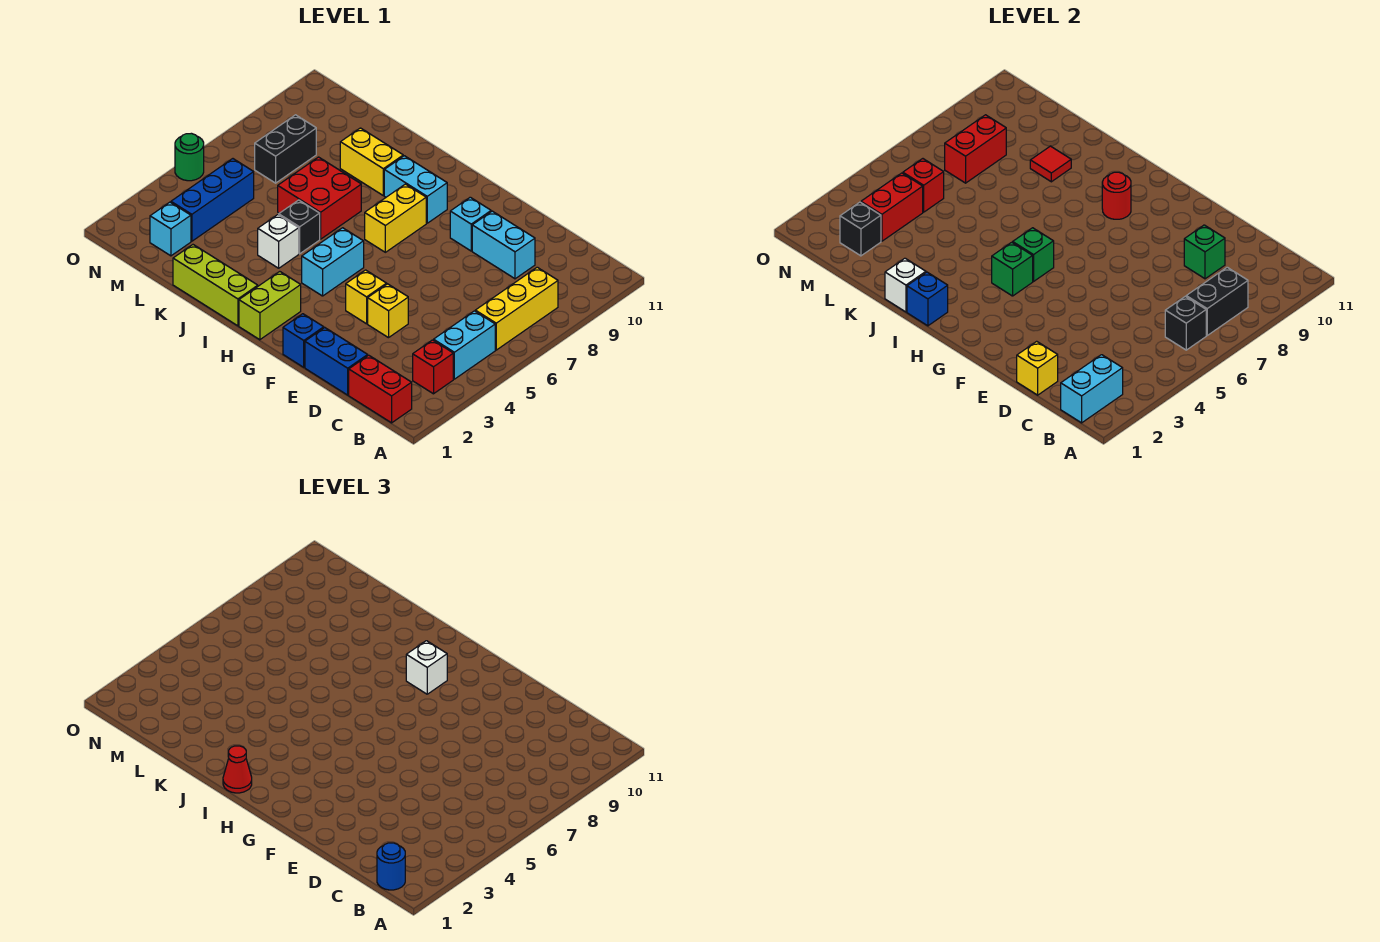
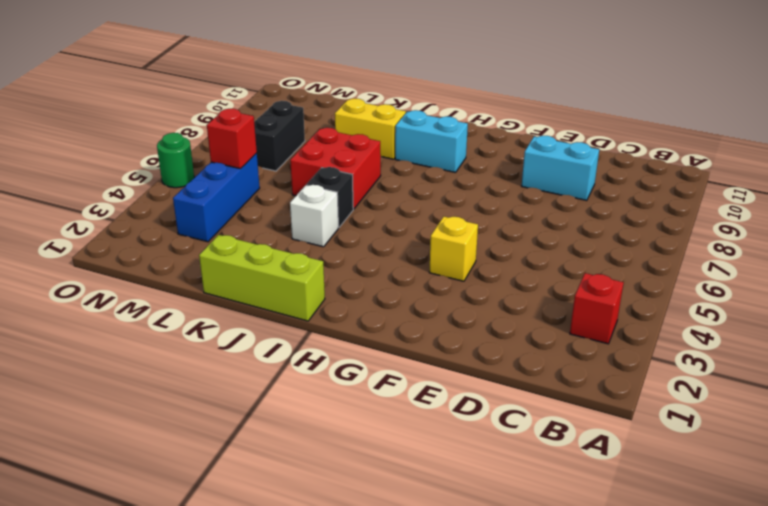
none -> red brick B1:C1 level 1
none -> cyan brick B4:B5 level 1
none -> yellow brick B6:B8 level 1
none -> blue brick D1:E1 level 1

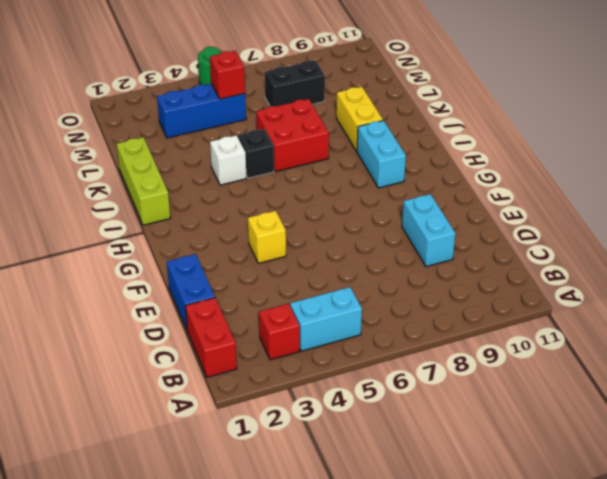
none -> yellow brick B6:B8 level 1
none -> yellow brick E4 level 1
none -> blue brick F1 level 1
none -> cyan brick F9 level 1

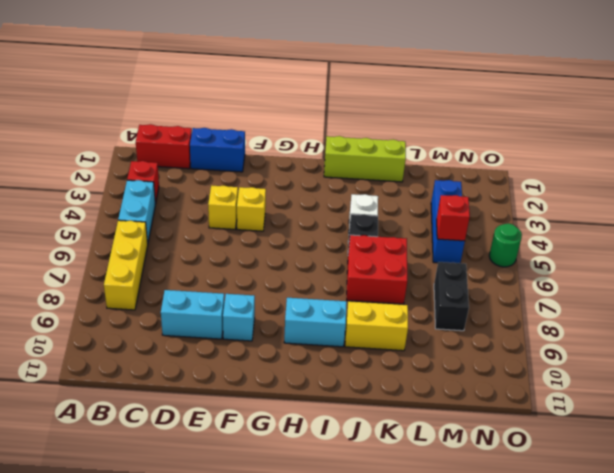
none -> blue brick F1 level 1
none -> lime brick H1:H2 level 1
none -> cyan brick H4:H5 level 1
none -> yellow brick H7:H8 level 1

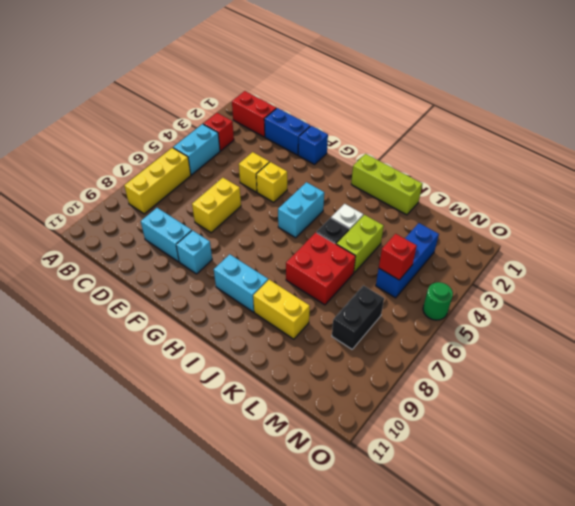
yellow brick E6:E7 level 1 -> yellow brick H7:H8 level 1
lime brick K4:K5 level 1 -> lime brick H1:H2 level 1
none -> cyan brick M2 level 1
none -> cyan brick B1:B2 level 2
none -> black brick B6 level 2
none -> black brick B7:B8 level 2

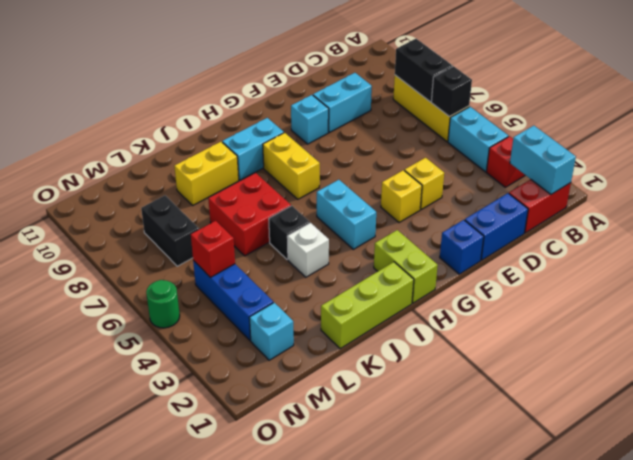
none -> yellow brick D1 level 2
none -> green brick D9 level 2
none -> green brick H4 level 2
none -> green brick H5 level 2

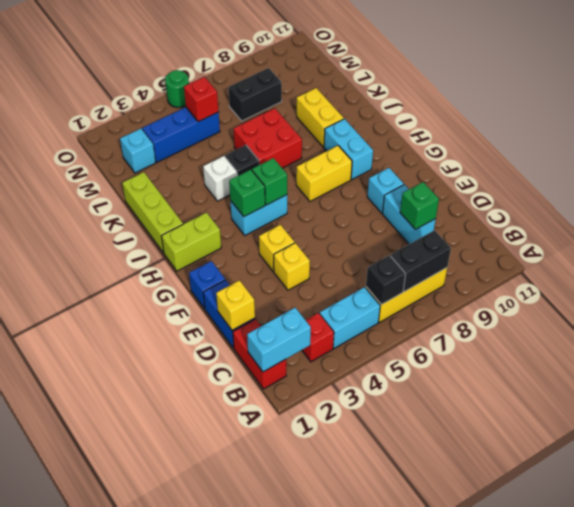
none -> red round brick H9 level 2
none -> blue brick I1 level 2
none -> white brick J1 level 2
none -> red tile K9 level 2

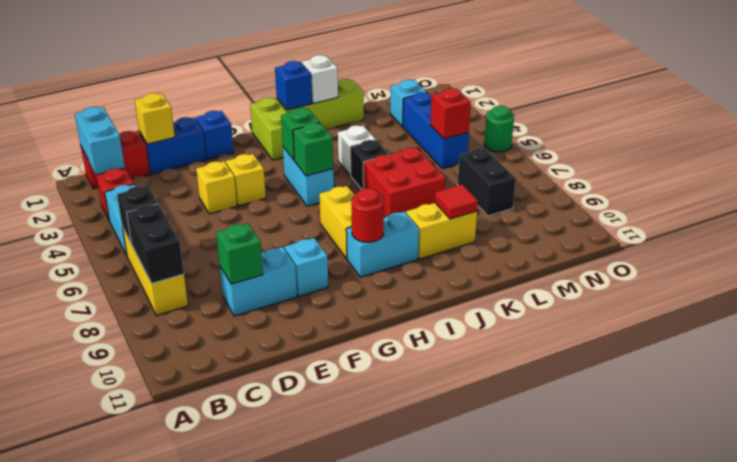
none -> black brick M2 level 2
none -> red brick M3:M4 level 2
none -> red brick M7:M8 level 2
none -> blue round brick B1 level 3

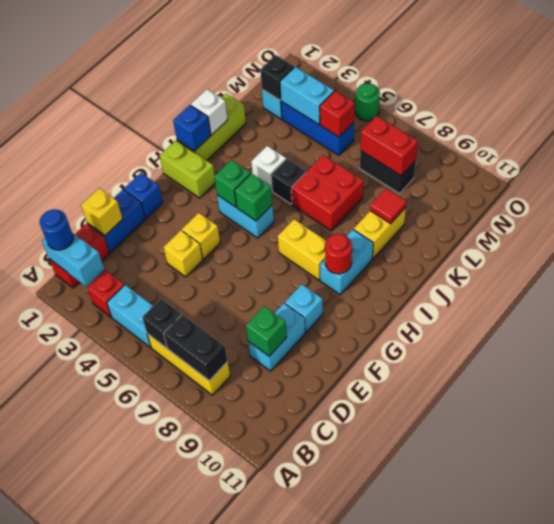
cyan brick M3:M4 level 2 -> red brick M3:M4 level 2
none -> white brick H9 level 3
none -> red cone I1 level 3

